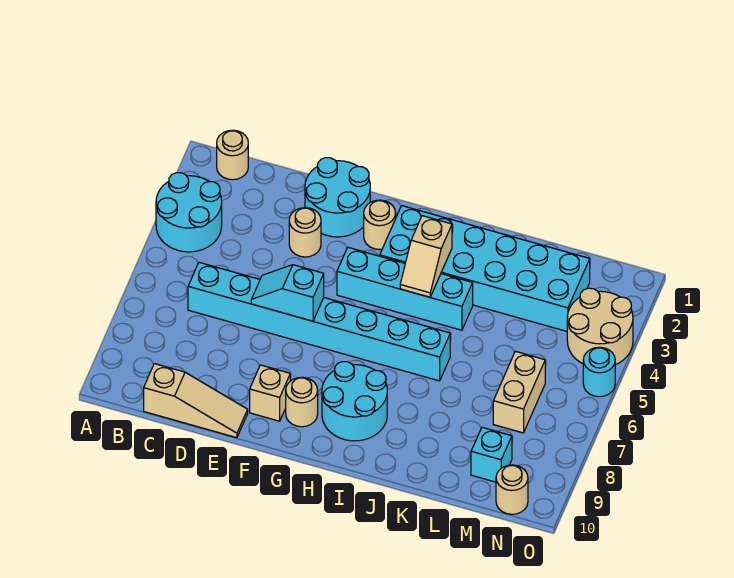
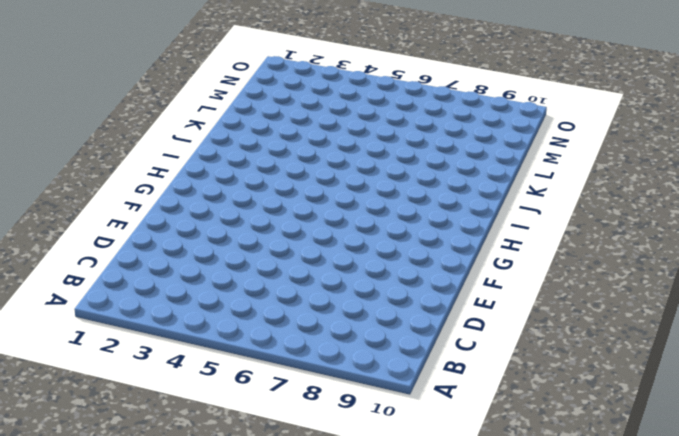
none -> cyan round brick A3:B4 level 1
none -> tan round brick B1 level 1
none -> cyan brick C6:J6 level 1

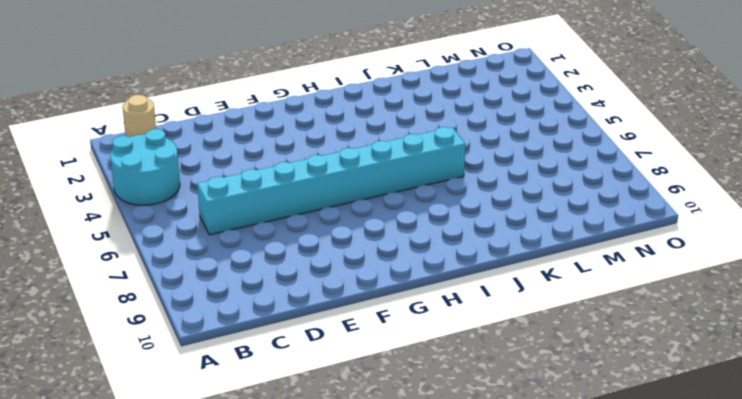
none -> tan slope C10:E10 level 1 top C
none -> cyan round brick E1:F2 level 1
none -> tan round brick E3 level 1

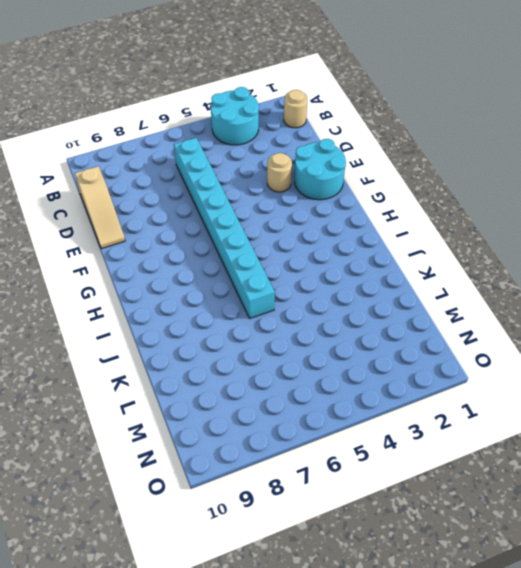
none -> tan brick F9 level 1
none -> tan round brick G2 level 1
none -> cyan brick G4:J4 level 1

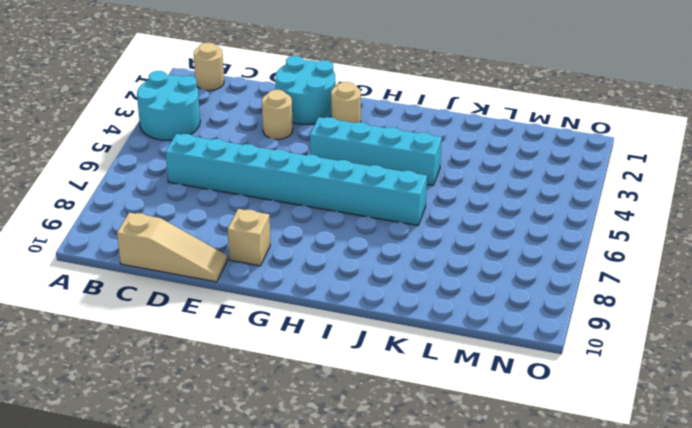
none -> tan round brick G9 level 1
none -> cyan brick H2:M3 level 1
none -> cyan round brick H8:I9 level 1

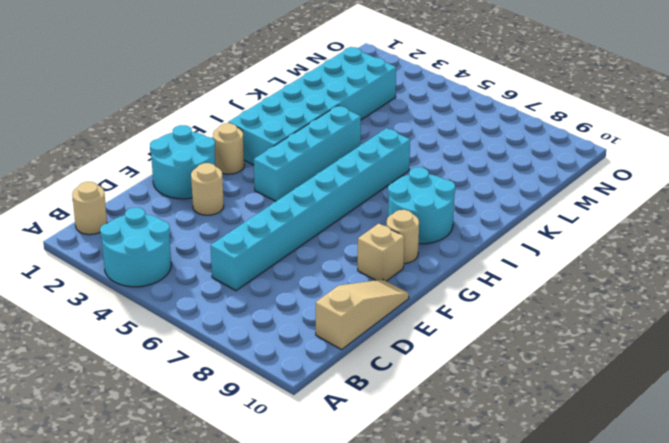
none -> tan brick M6:M7 level 1
none -> cyan brick M9 level 1
none -> tan round brick N3:O4 level 1

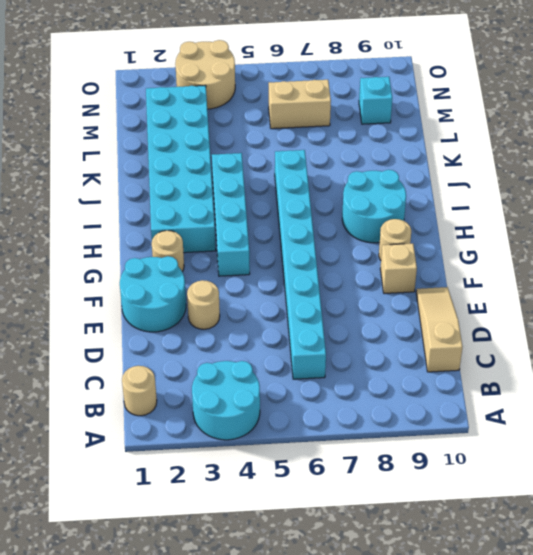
none -> tan round brick N10 level 1
none -> cyan round brick O5 level 1
none -> cyan slope E6:F6 level 2 top F

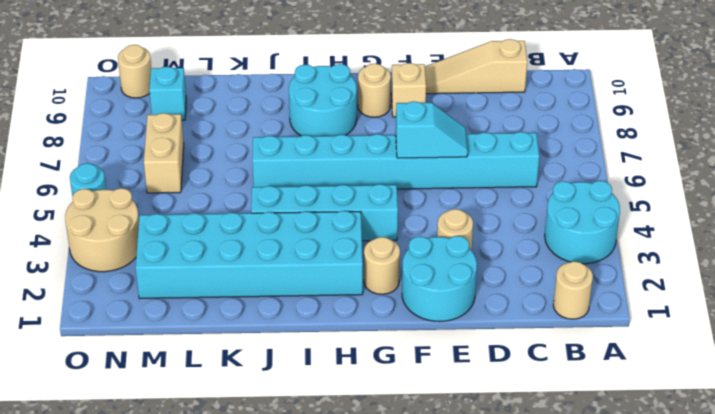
none -> tan slope I3:I4 level 2 top 3

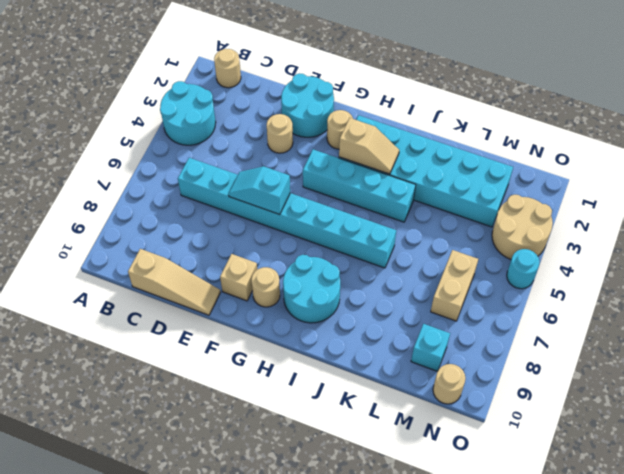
tan slope H3:I3 level 2 top H -> tan slope I3:I4 level 2 top 3

